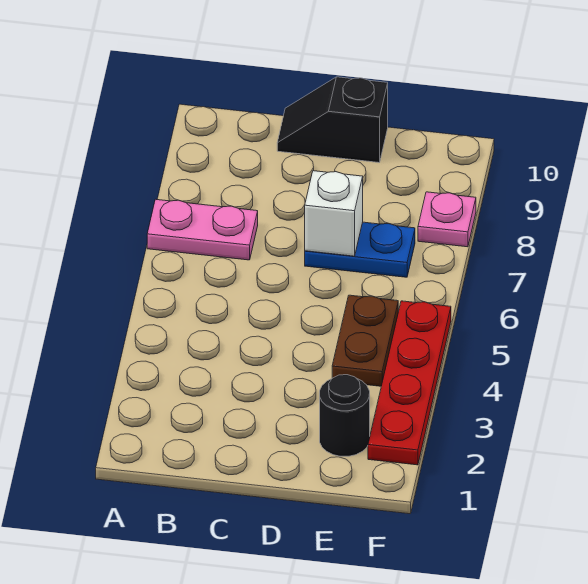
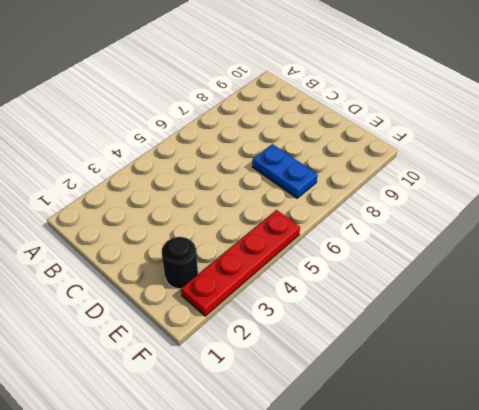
none -> pink plate A7:B7 level 1
none -> black slope C10:D10 level 1 top D

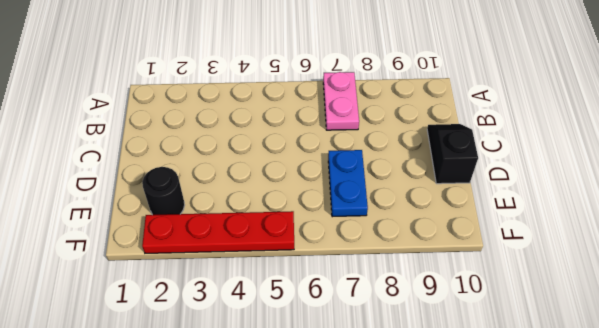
none -> brown plate E4:E5 level 1
none -> pink plate F8 level 1

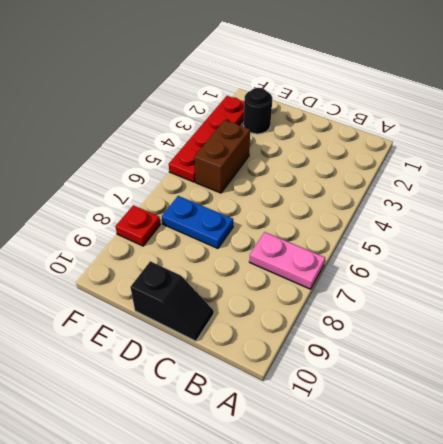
brown brick E4:E5 level 1 -> brown plate E4:E5 level 1
red plate F8 level 1 -> pink plate F8 level 1
none -> white brick D7 level 2

